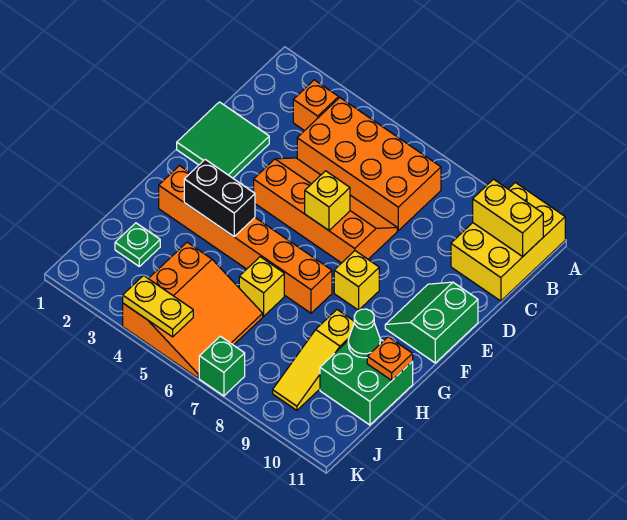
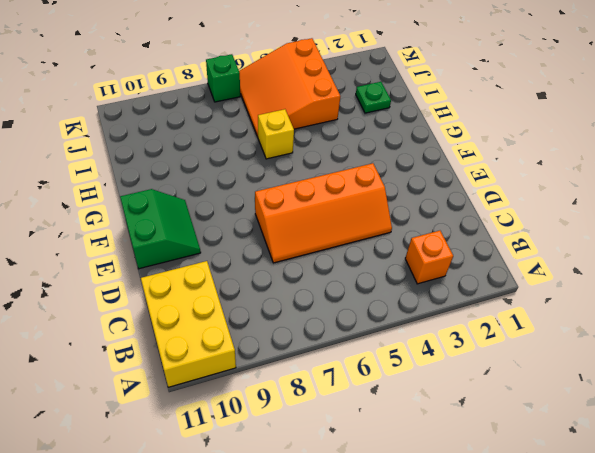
none -> orange brick B4:C7 level 1
none -> green tile D1:E2 level 1
none -> yellow brick F8 level 1

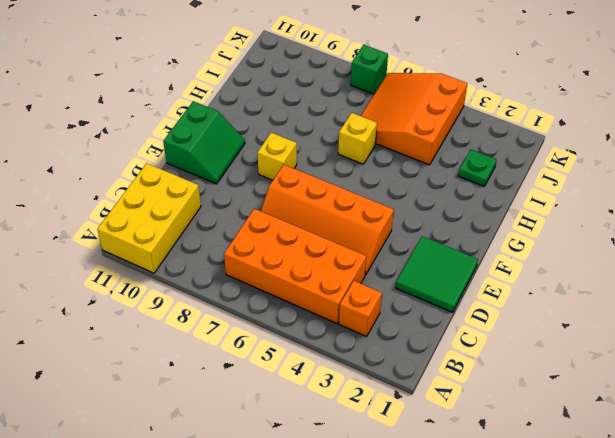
none -> orange brick G2:G7 level 1
none -> yellow slope H9:J9 level 1 top H
none -> green brick H10:I11 level 1

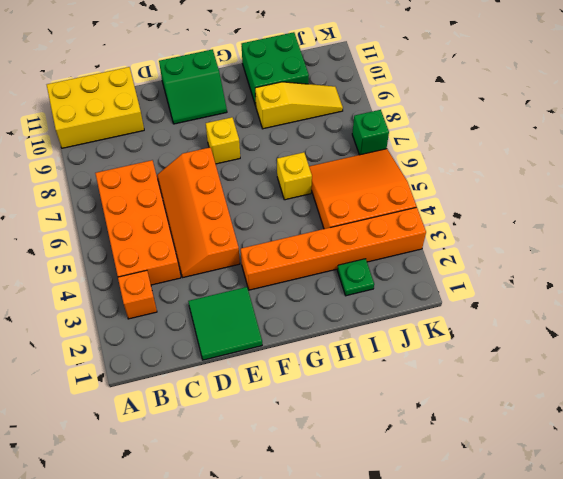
orange brick F3:K3 level 1 -> orange brick G2:G7 level 1
none -> yellow brick B10:B11 level 2
none -> yellow brick E6 level 2
none -> black brick G3:G4 level 2

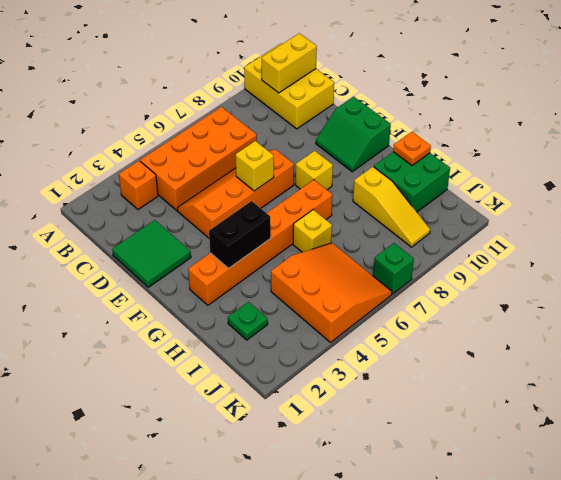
none -> green cone H10 level 2
none -> yellow plate K4:K5 level 2

